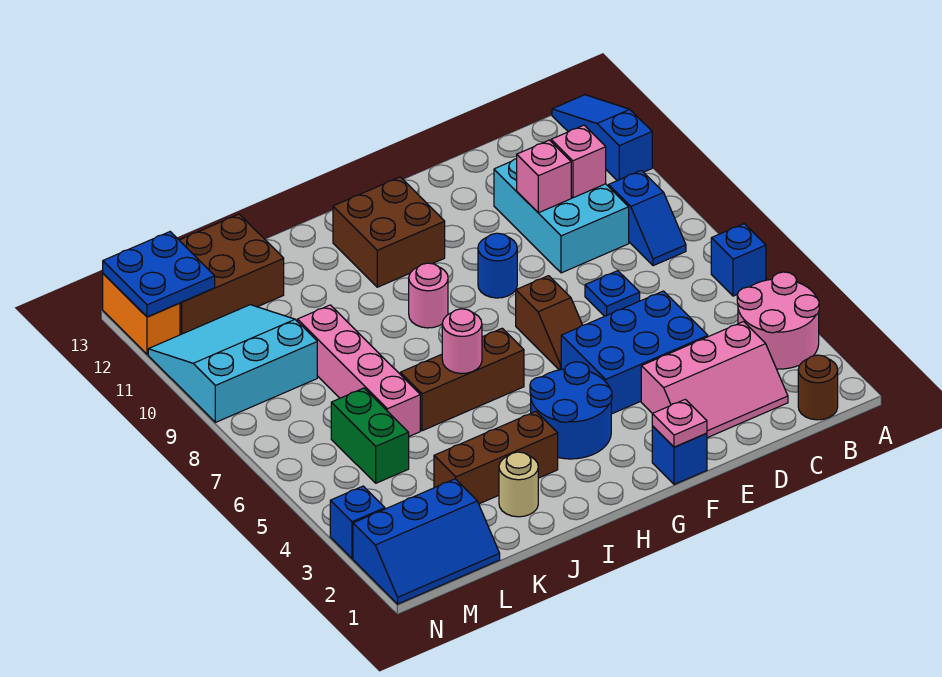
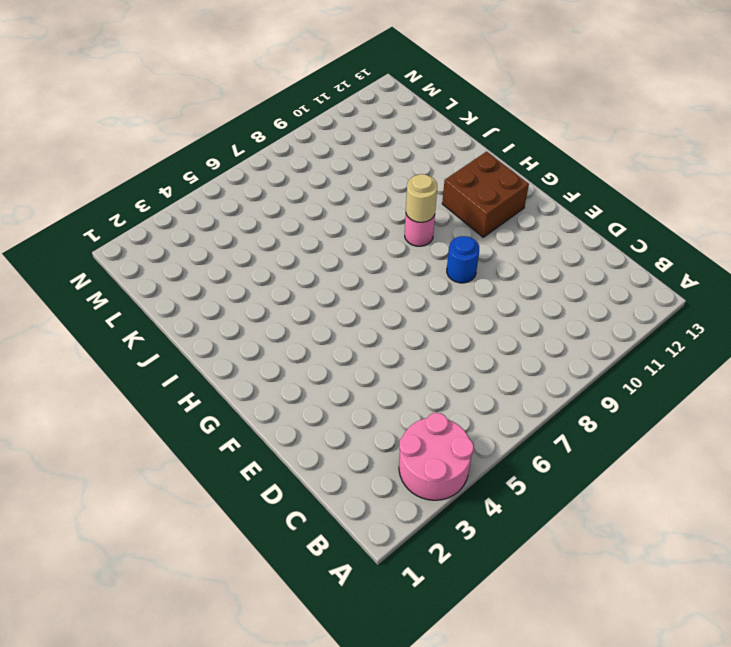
tan round brick H9 level 2 -> tan round brick J2 level 1
none -> blue brick A6 level 1
none -> blue slope A11:A13 level 1 top 11
none -> brown round brick B1 level 1
none -> blue slope B8:B9 level 1 top 9

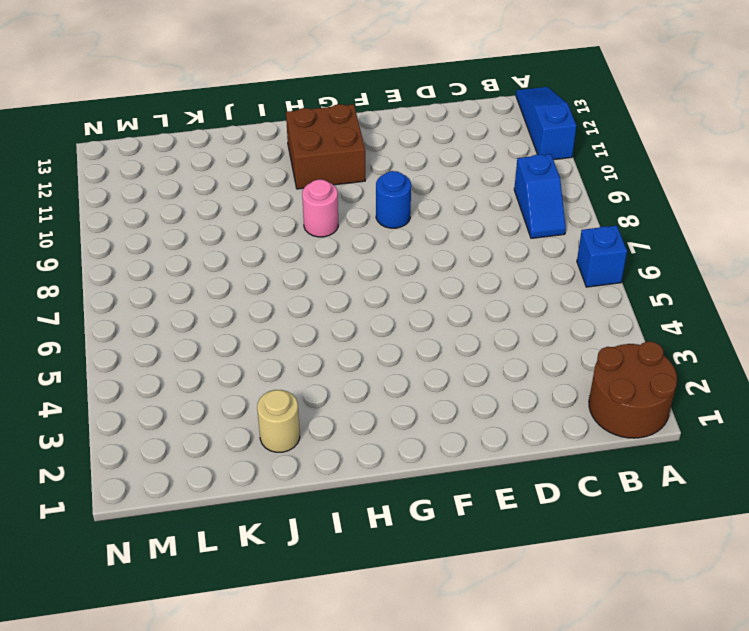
brown round brick A1:B2 level 1 -> brown round brick B1 level 1
none -> pink round brick A3:B4 level 1
none -> pink slope C2:E3 level 1 top 3
none -> cyan brick C9:D11 level 1
none -> blue brick D4:F5 level 1

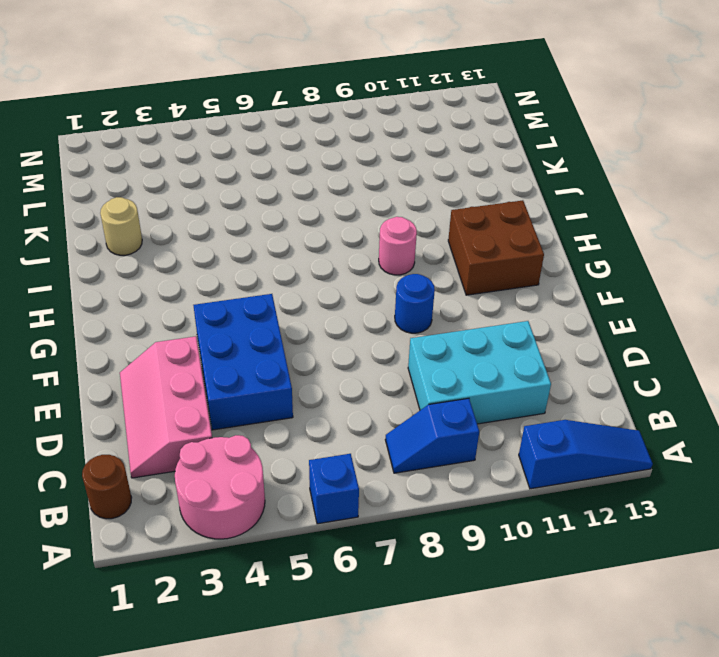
none -> blue plate D7 level 1
none -> blue brick F1 level 1
none -> brown slope F6:F7 level 1 top 7
none -> blue round brick G3:H4 level 1

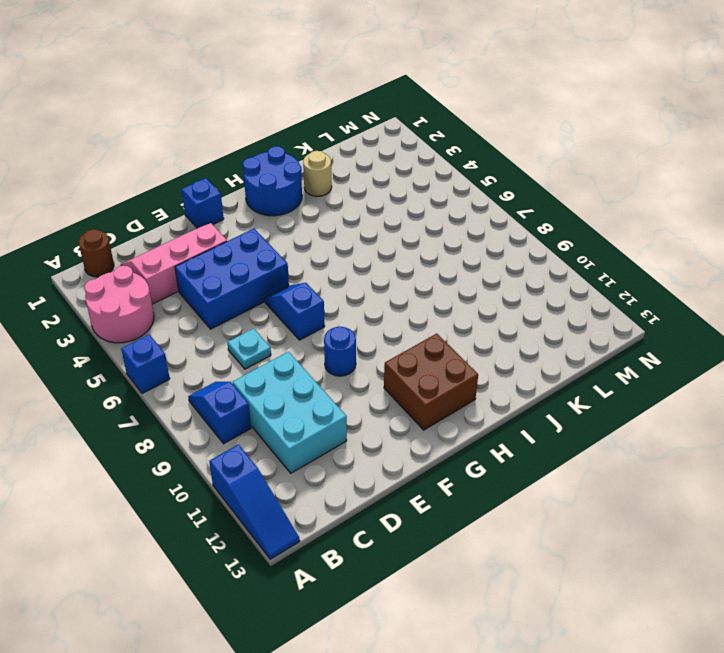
cyan plate D7 level 1 -> blue plate D7 level 1
blue slope F6:F7 level 1 top 7 -> brown slope F6:F7 level 1 top 7
blue round brick H1:I2 level 1 -> blue round brick G3:H4 level 1
none -> brown brick H6:J6 level 1
none -> pink round brick H9 level 1
none -> brown brick I3:K3 level 1
none -> pink brick K6:K9 level 1

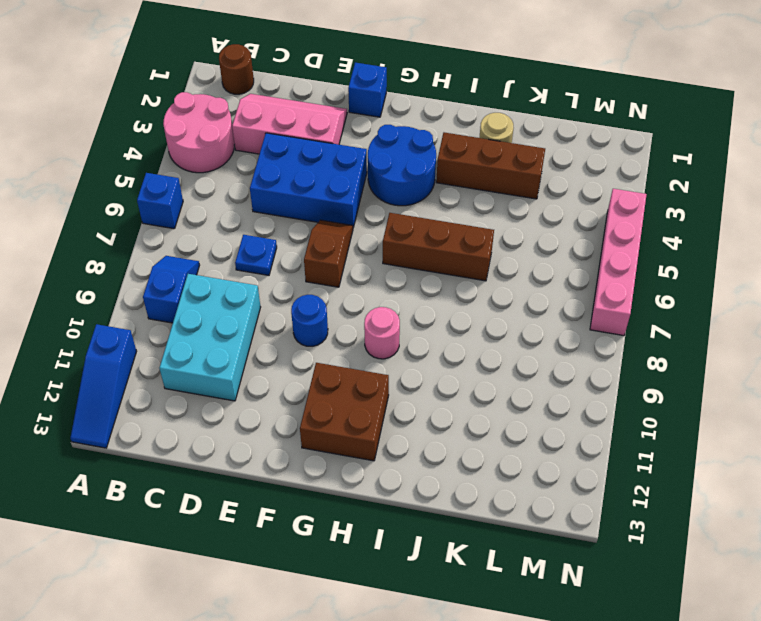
pink brick N4:N7 level 1 -> pink brick K6:K9 level 1
none -> brown brick K12:M13 level 1
none -> blue slope L1:N2 level 1 top 2
none -> green brick L5:L6 level 1
none -> cyan slope L9:N11 level 1 top 9

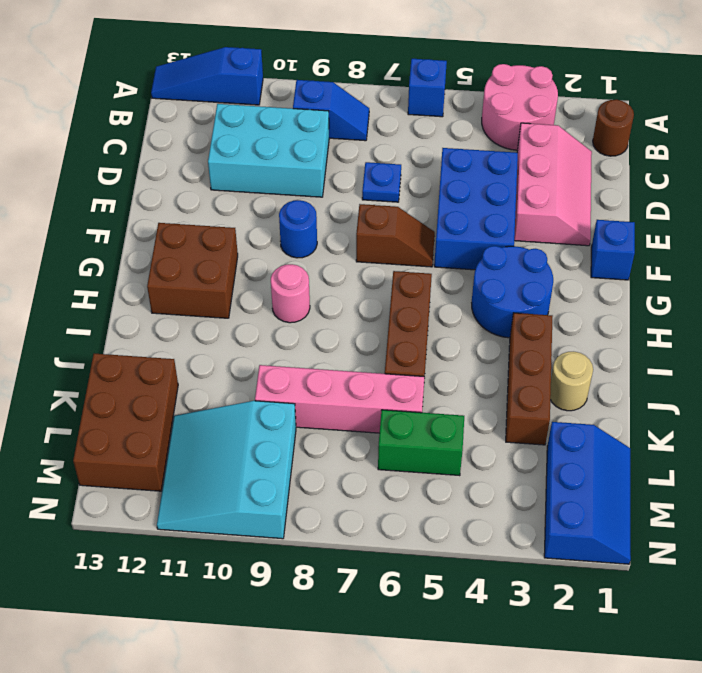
none -> blue brick N3 level 1
none -> orange brick N12:N13 level 1
none -> pink brick C10 level 2
none -> pink brick D10 level 2

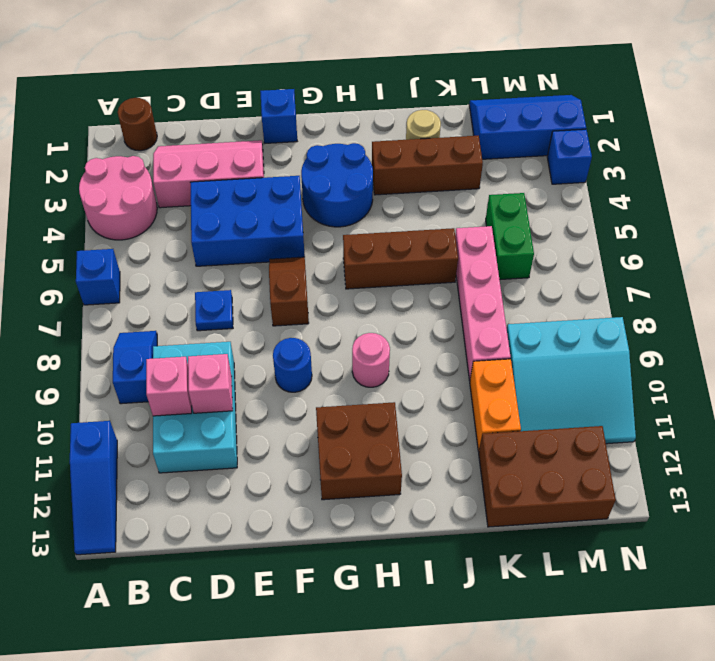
orange brick K10:K11 level 1 -> orange brick N12:N13 level 1
none -> pink plate F1 level 2
none -> pink round brick I6 level 2
none -> blue plate M12:N13 level 2

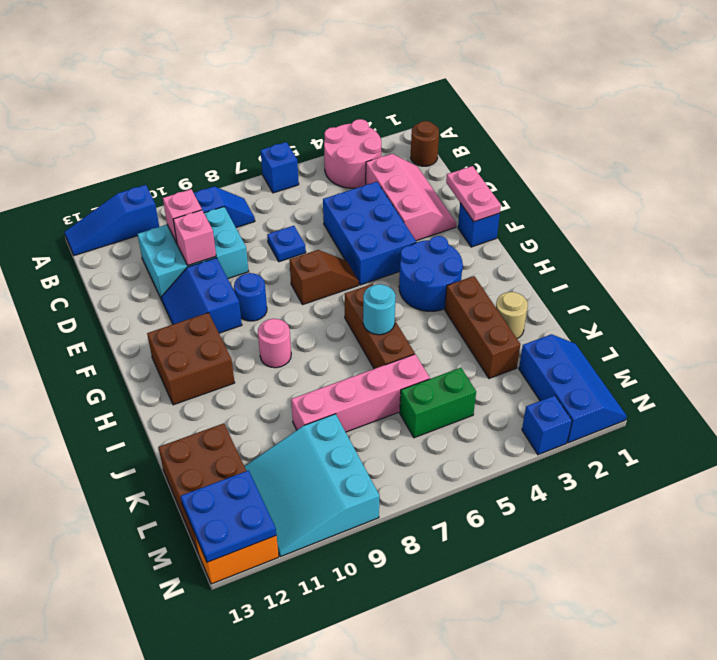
pink plate E1:F1 level 2 -> pink plate F1 level 2
blue slope E10:F11 level 1 top 10 -> none
cyan round brick I6 level 2 -> pink round brick I6 level 2

